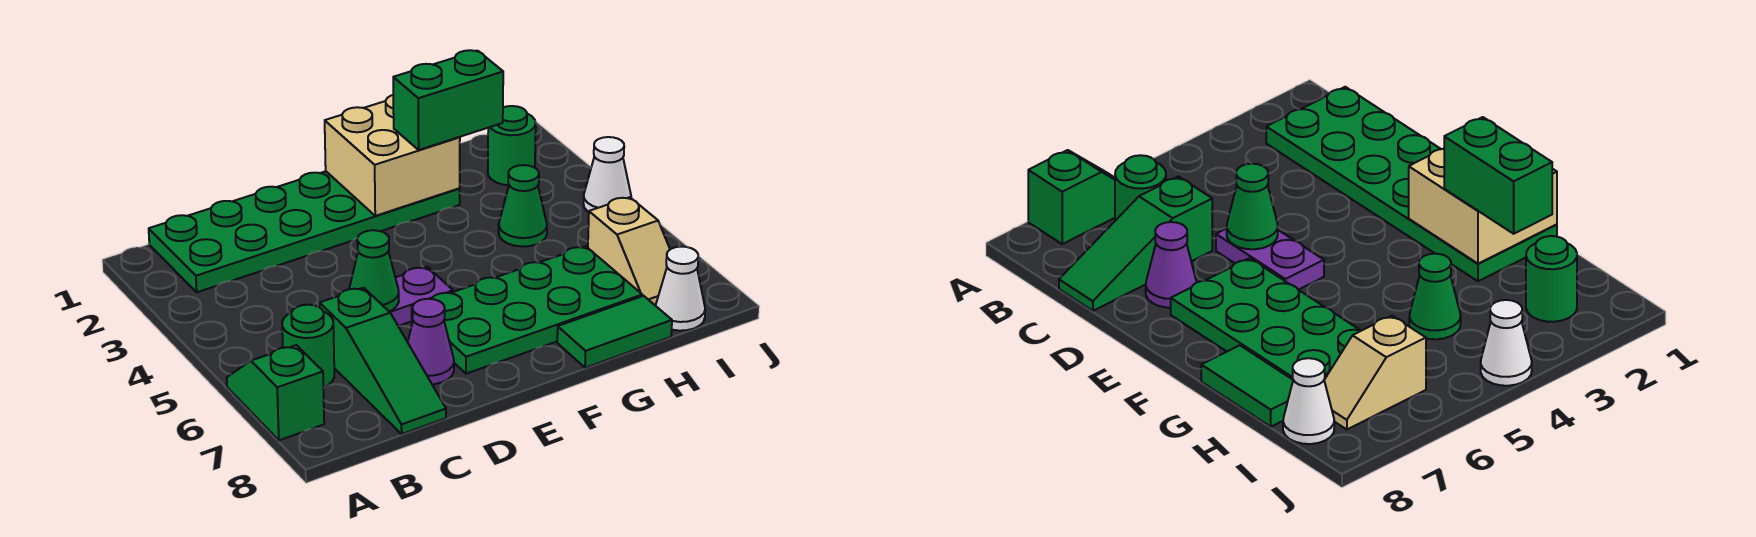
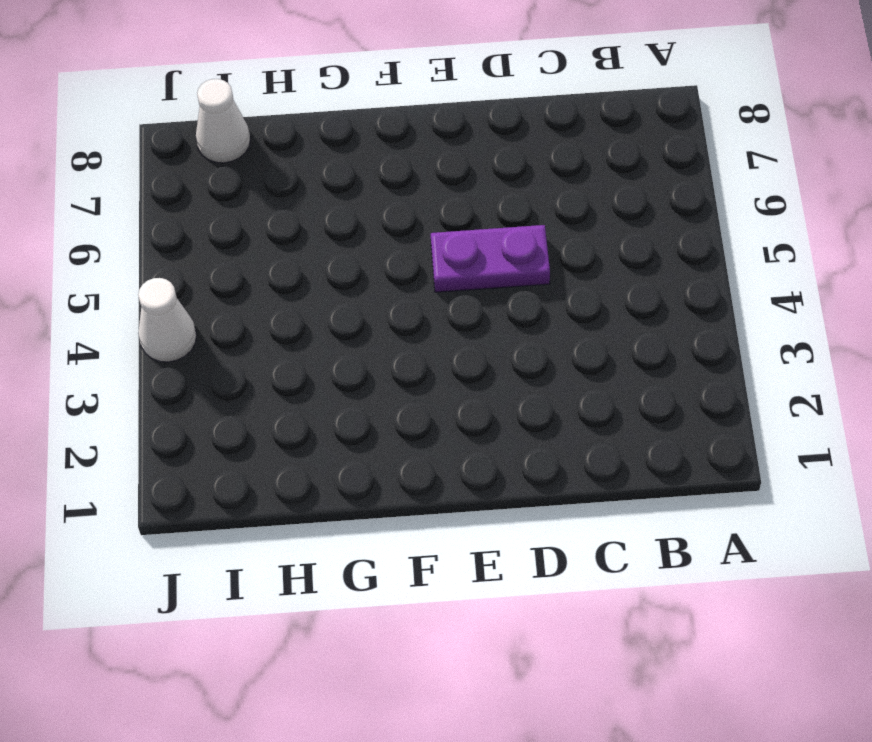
none -> green slope A6:A7 level 1 top 7
none -> green plate B1:G2 level 1
none -> green round brick B6 level 1

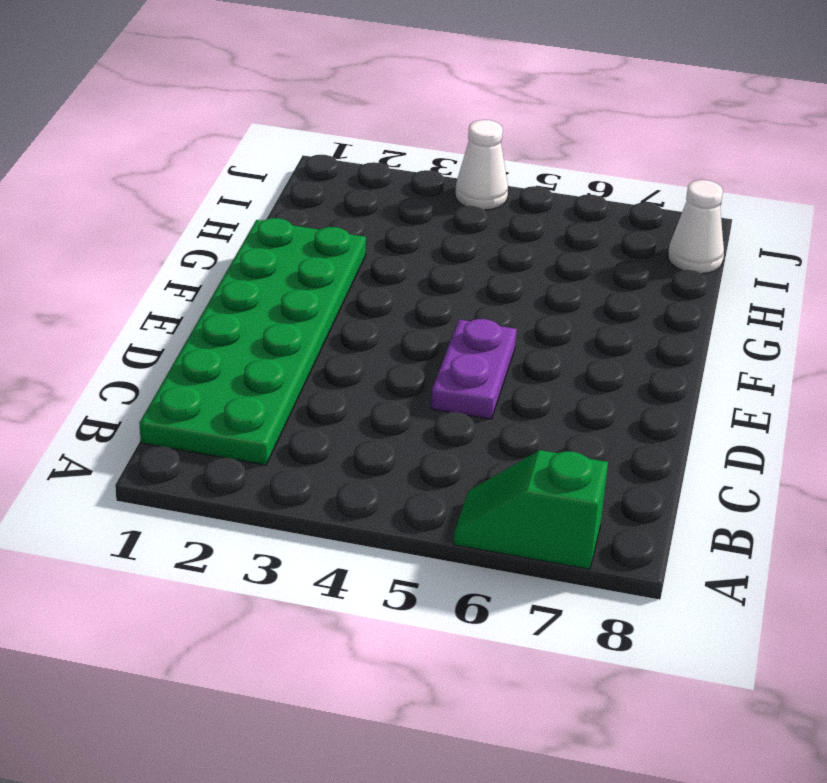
none -> green round brick B6 level 1
none -> green slope C6:C8 level 1 top 6
none -> purple cone D7 level 1

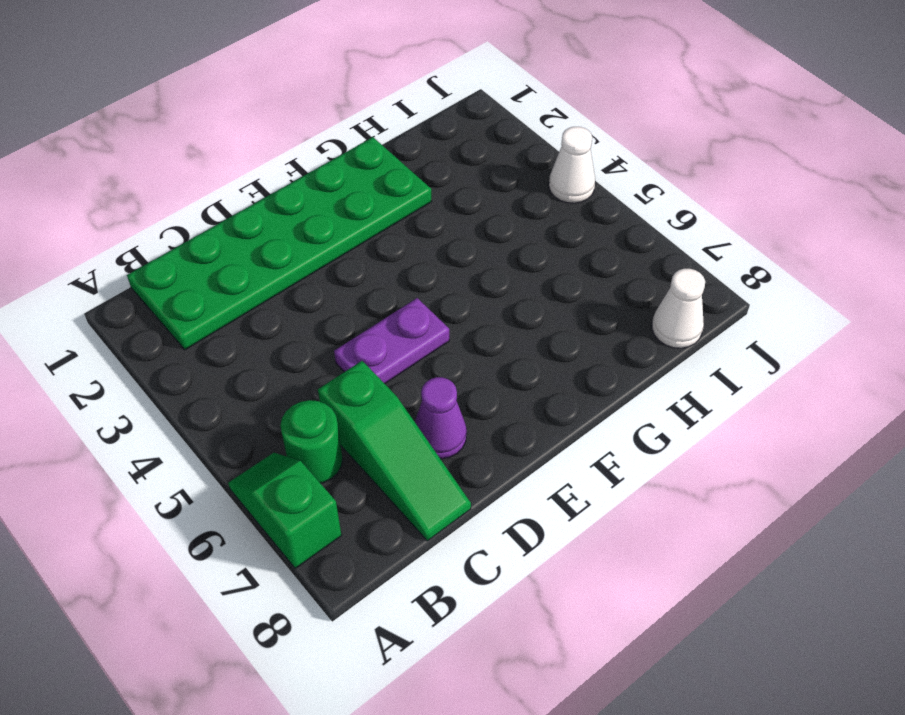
none -> green plate E6:H7 level 1
none -> green tile G8:H8 level 1
none -> green cone H4 level 1

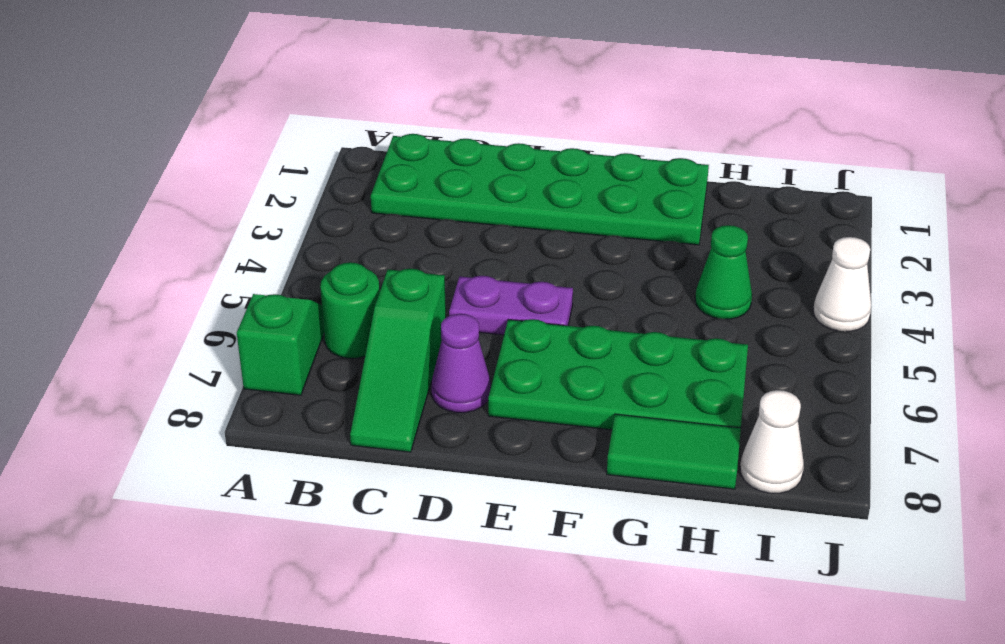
none -> green round brick I2 level 1
none -> tan slope I6:I7 level 1 top 6
none -> green cone D5 level 2

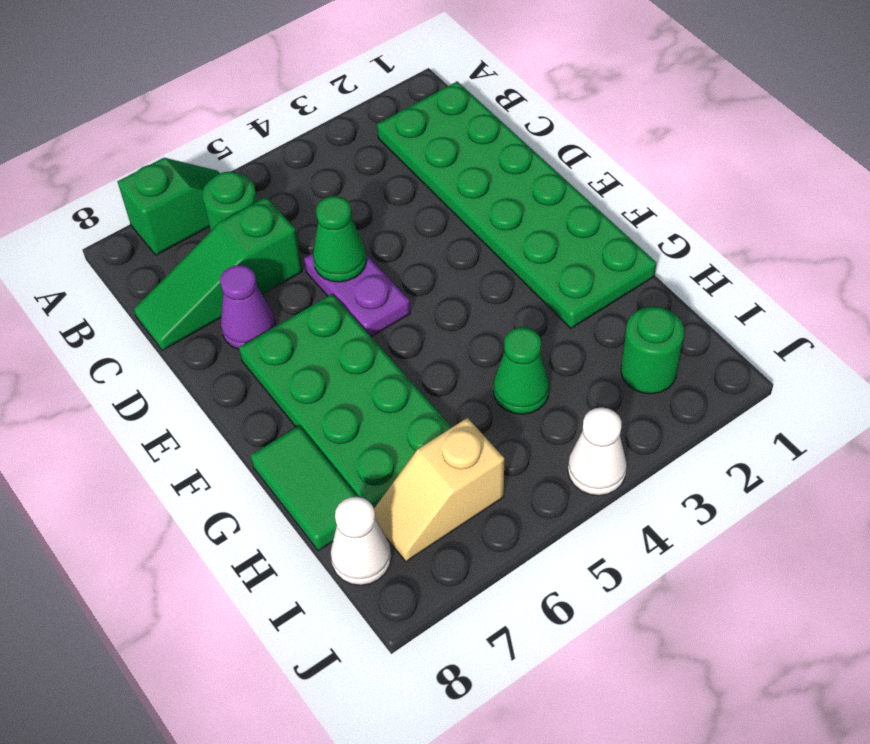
none -> tan brick F1:G2 level 2
none -> green brick G2:H2 level 3

